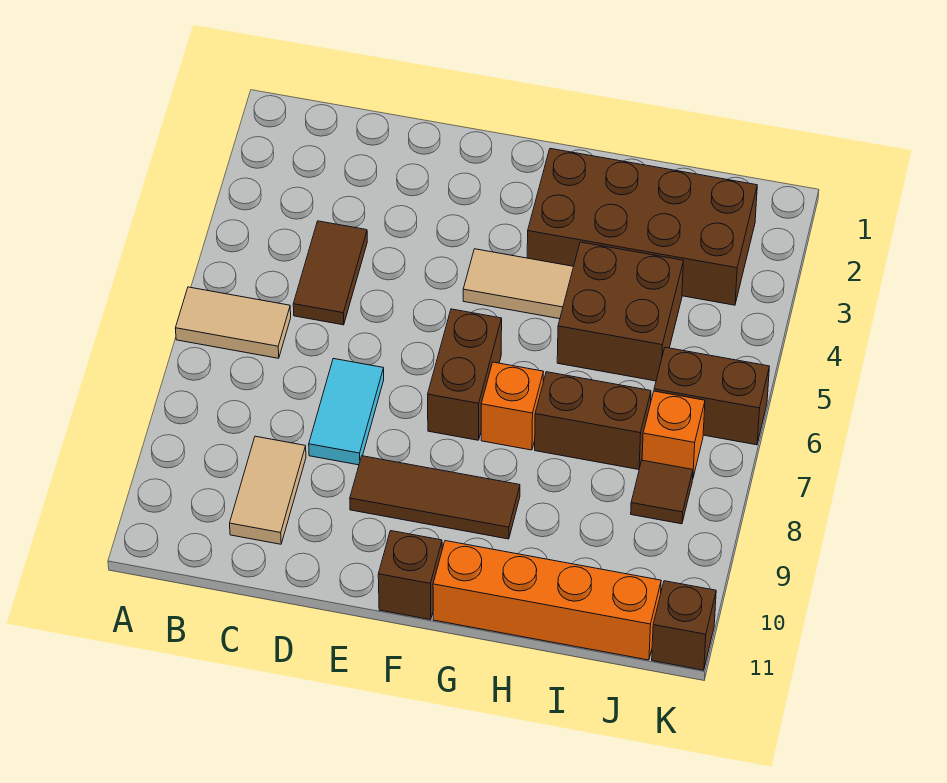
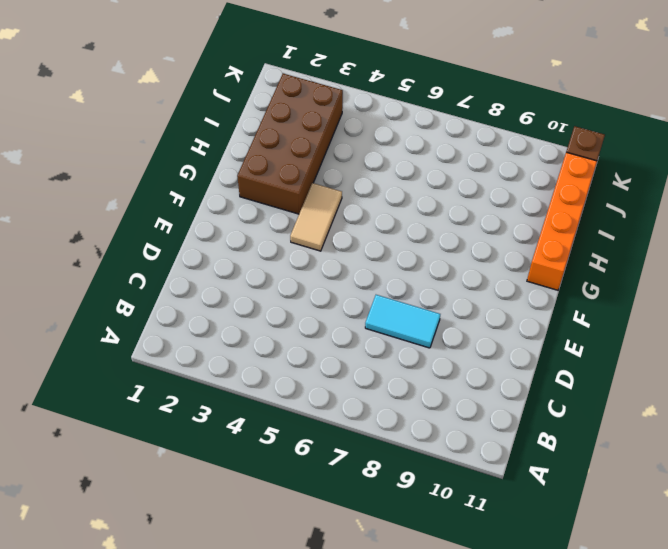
none -> tan tile A6:B6 level 1
none -> brown tile C4:C5 level 1
none -> tan tile C9:C10 level 1

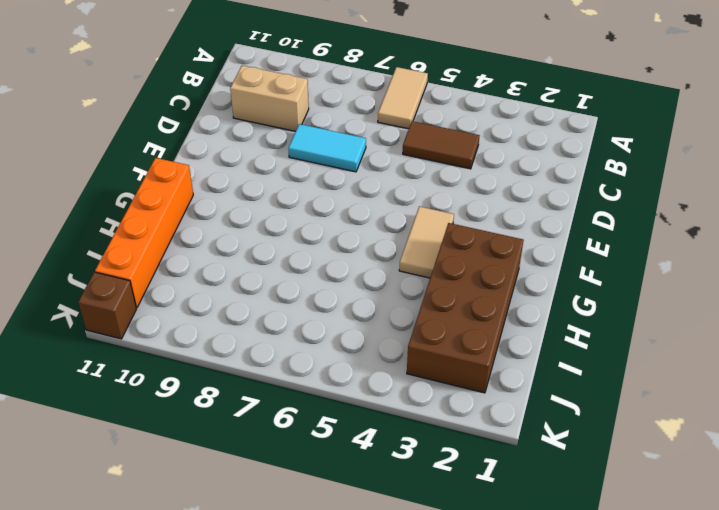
tan brick C9:C10 level 1 -> tan tile C9:C10 level 1
none -> brown tile E9:G9 level 1
none -> brown brick F6:F7 level 1
none -> brown brick F11 level 1

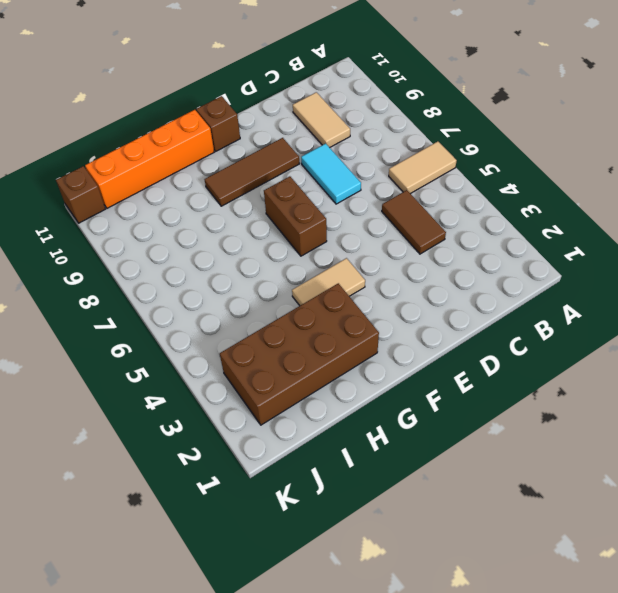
none -> orange brick G7 level 1
none -> brown brick H4:I5 level 1
none -> brown brick H7:I7 level 1

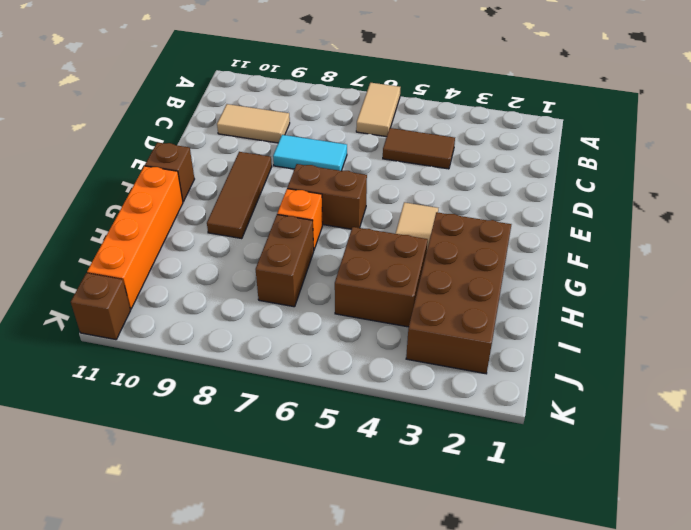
none -> brown brick J6:K6 level 1
none -> orange brick J7 level 1
none -> brown tile J8 level 1

